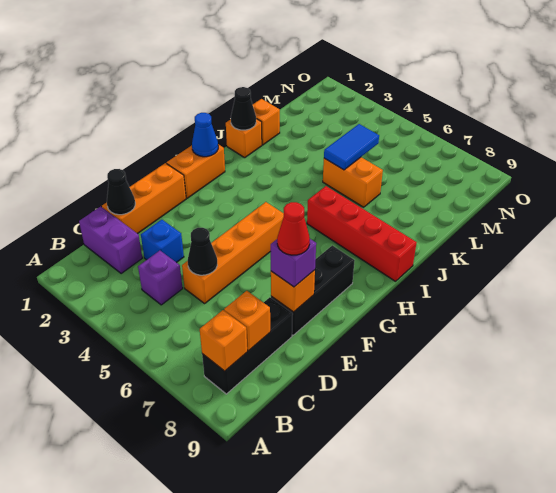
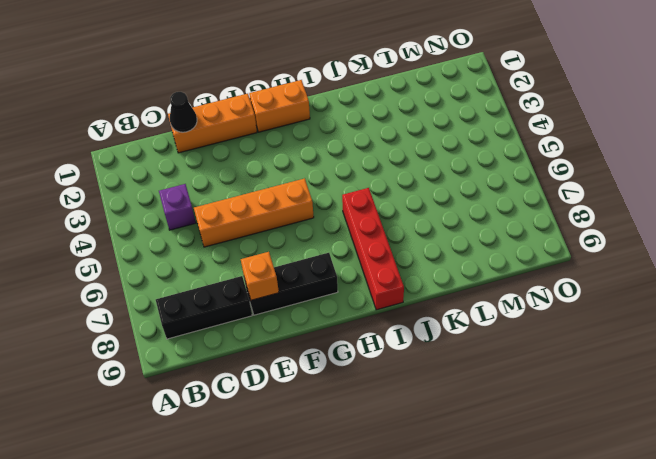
none -> purple brick C1:C2 level 1
none -> blue brick D3 level 1
none -> orange brick J1 level 1

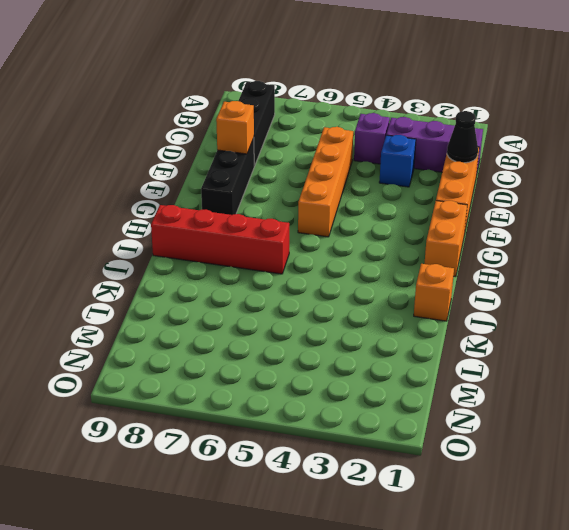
purple brick C1:C3 level 1 -> purple brick C1:C2 level 1
none -> orange brick K1 level 1
none -> orange brick K5:K6 level 1
none -> orange brick B8 level 2

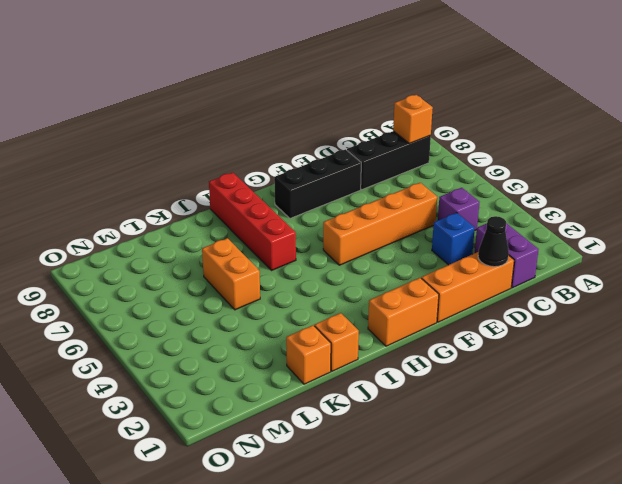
none -> orange brick C8 level 2
none -> black cone D5 level 2
none -> orange brick E8 level 2

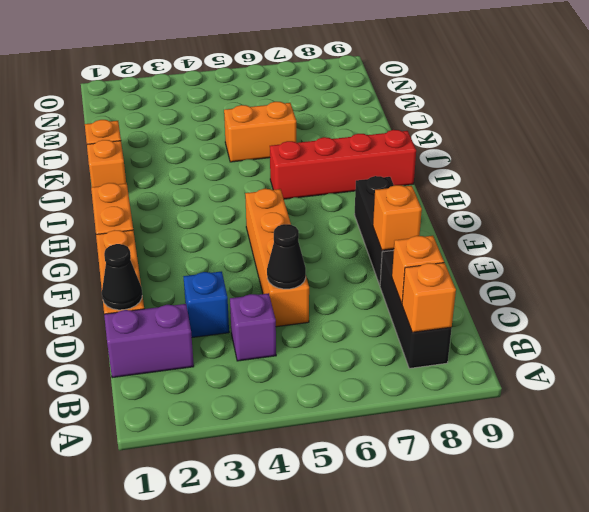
none -> blue cone H1 level 2
none -> black cone J1 level 2
none -> blue tile K5:L5 level 2

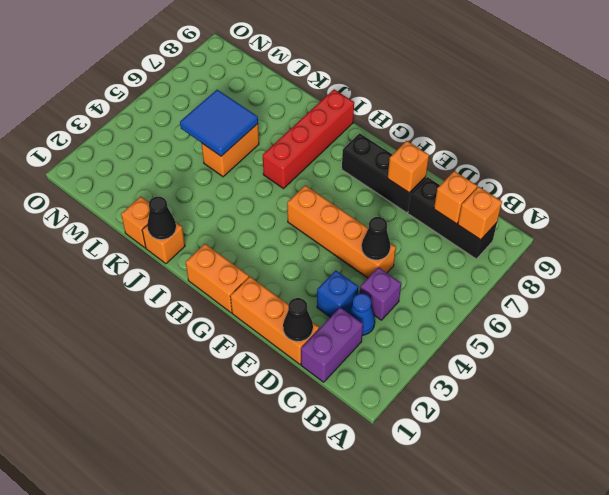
blue cone C3 level 1 -> blue cone H1 level 2
blue tile K5:L6 level 2 -> blue tile K5:L5 level 2
none -> purple brick E8 level 3
none -> red cone E8 level 4

